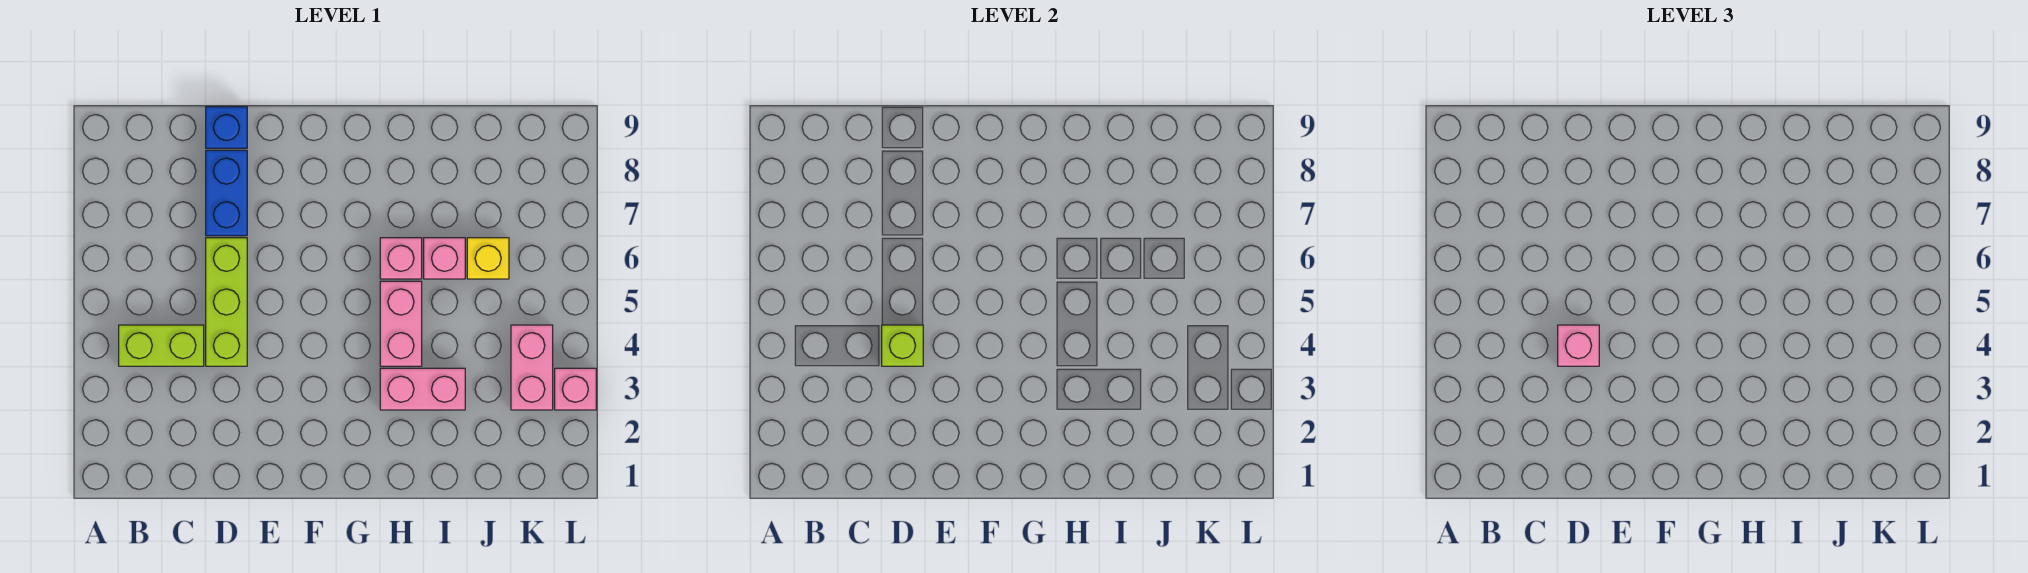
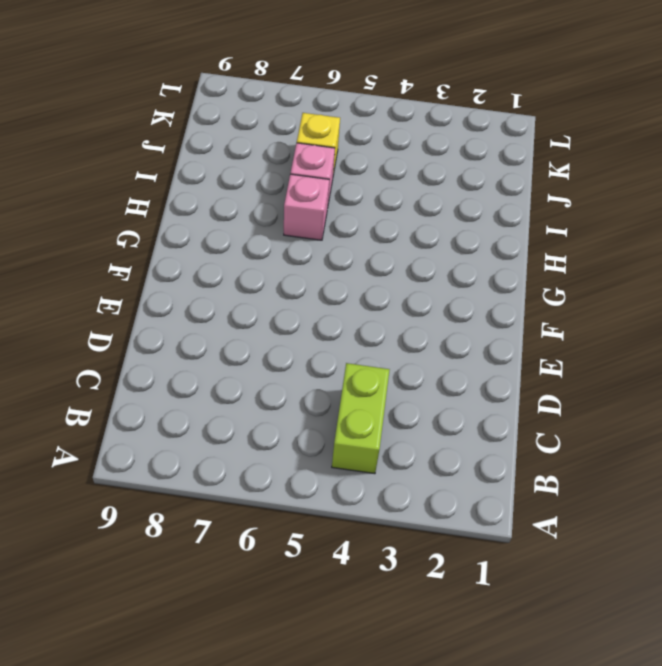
none -> lime brick D4:D6 level 1
none -> blue brick D7:D8 level 1
none -> blue brick D9 level 1

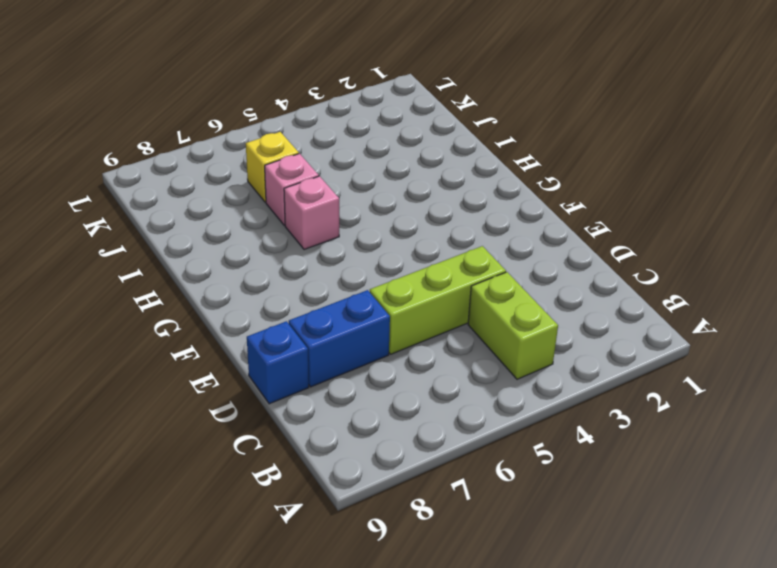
none -> pink brick H3:I3 level 1
none -> pink brick H4:H5 level 1
none -> pink brick K3:K4 level 1

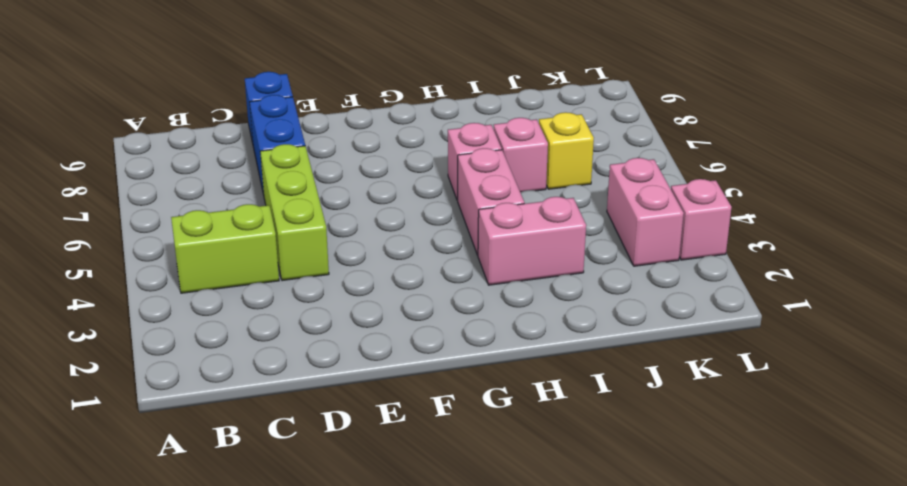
none -> lime brick D4 level 2
none -> pink brick D4 level 3

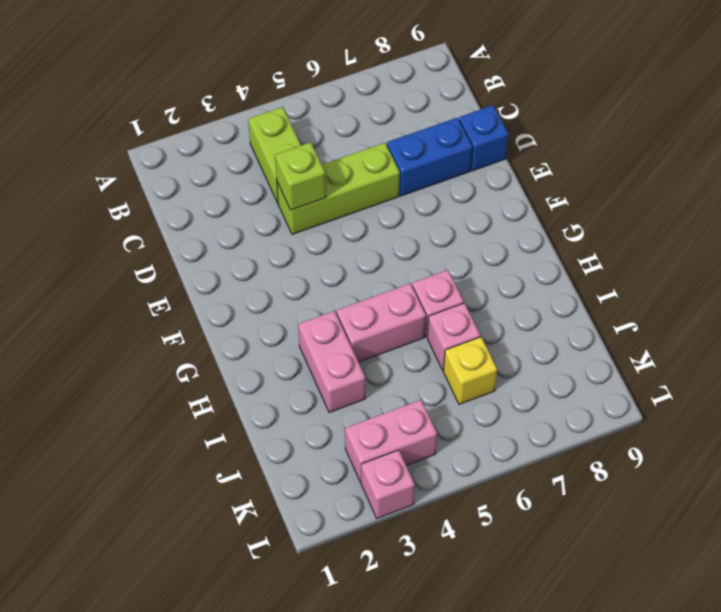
none -> pink brick D4 level 3

